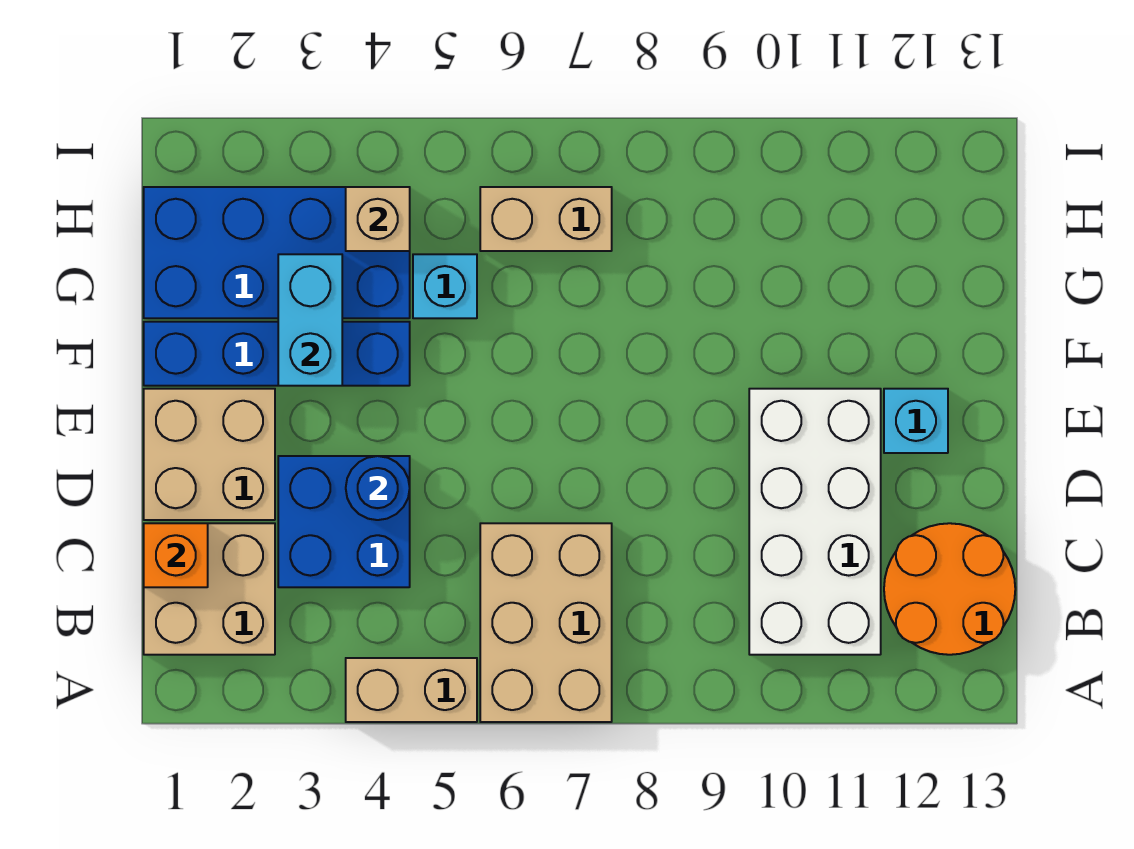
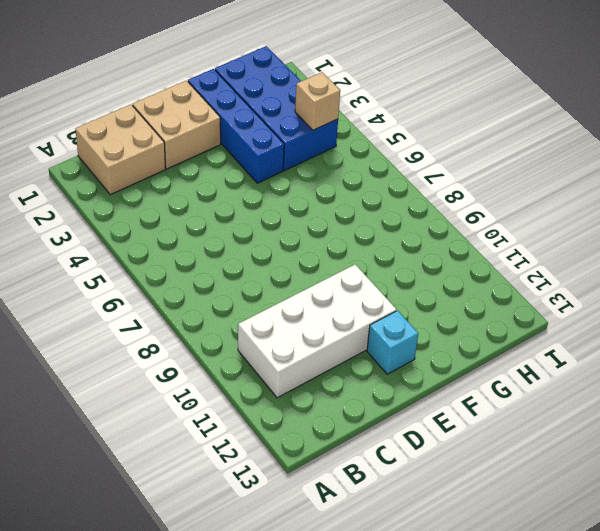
none -> tan brick A4:A5 level 1
none -> tan brick A6:C7 level 1
none -> orange round brick B12:C13 level 1

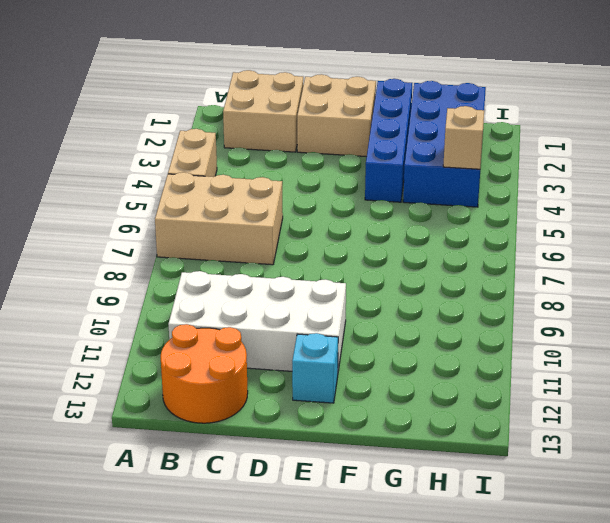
none -> blue brick C3:D4 level 1
none -> cyan brick G5 level 1
none -> tan brick H6:H7 level 1

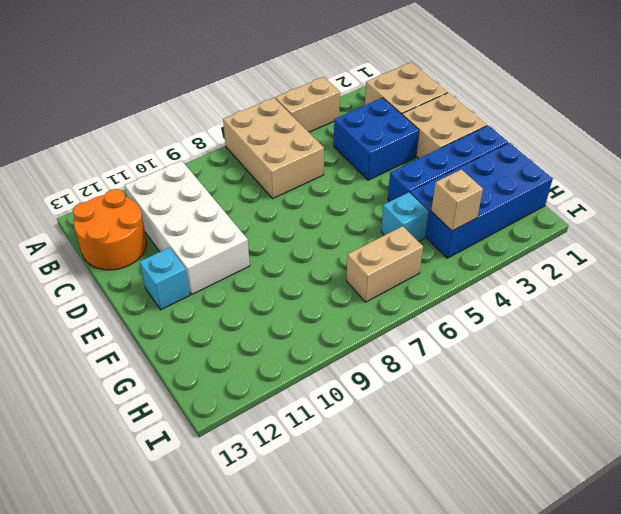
none -> orange brick C1 level 2
none -> blue round brick D4 level 2
none -> cyan brick F3:G3 level 2

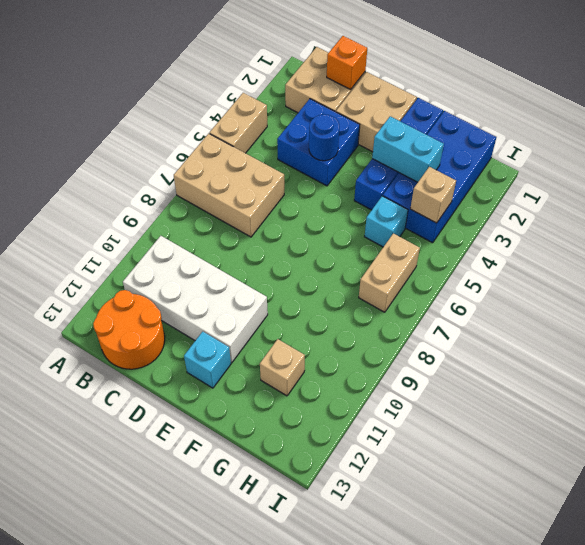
tan brick G11 level 1 -> none

